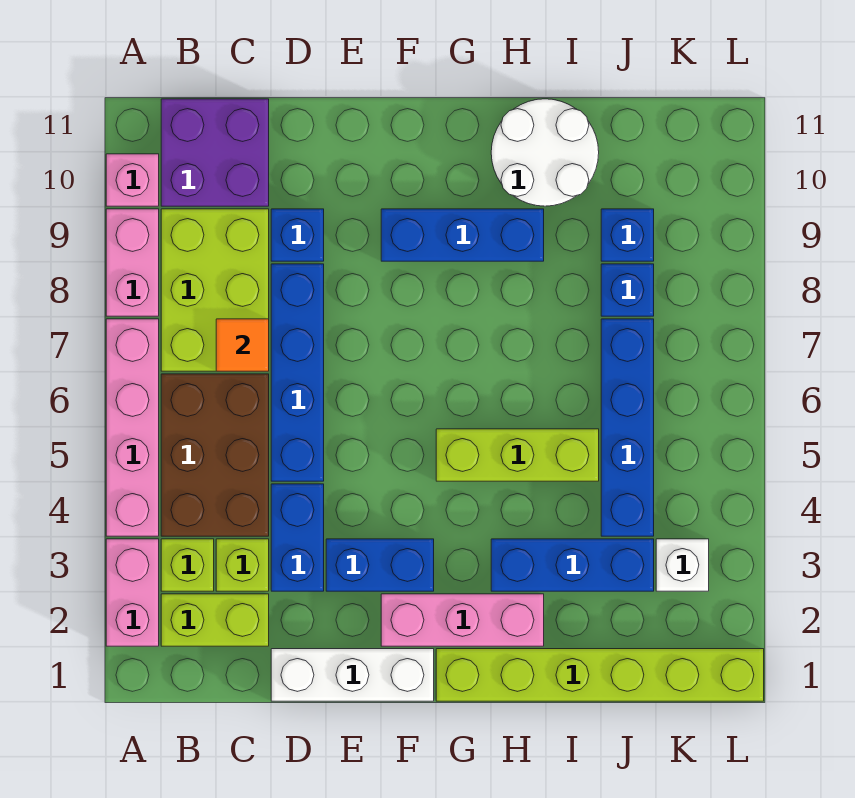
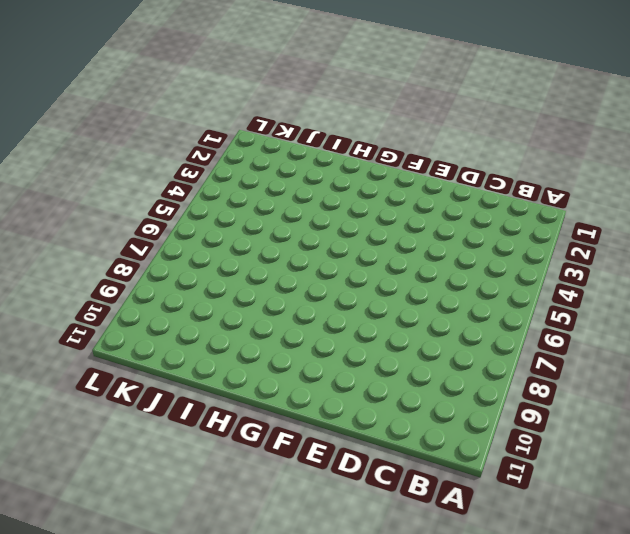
none -> pink brick A2:A3 level 1
none -> pink brick A4:A7 level 1
none -> pink brick A8:A9 level 1

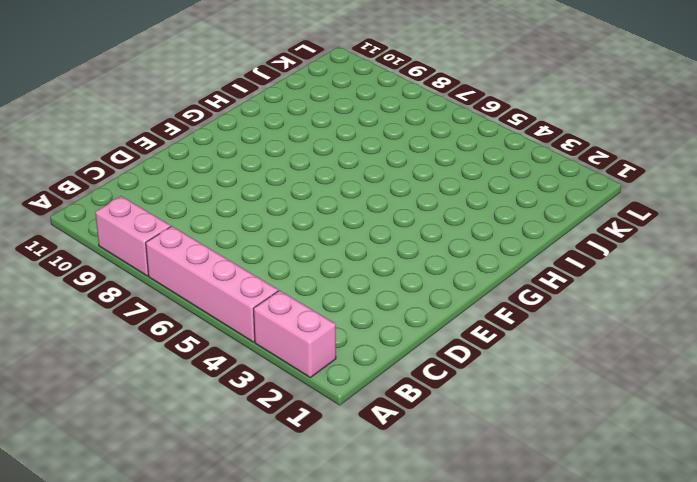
none -> pink brick A10 level 1
none -> lime brick B2:C2 level 1
none -> lime brick B3 level 1

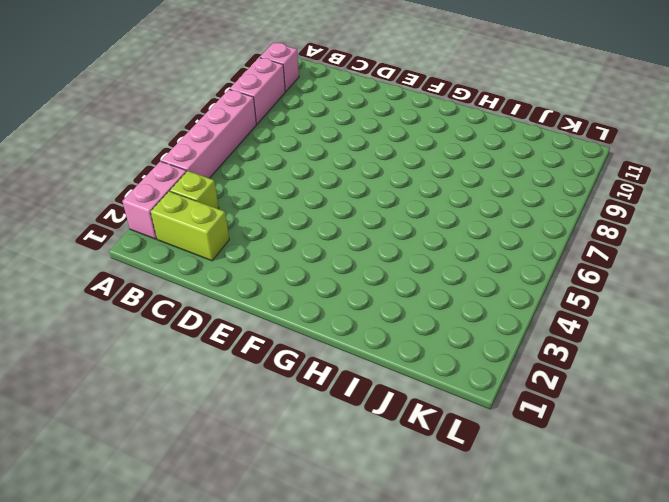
none -> brown brick B4:C6 level 1
none -> lime brick B7:C9 level 1
none -> purple brick B10:C11 level 1

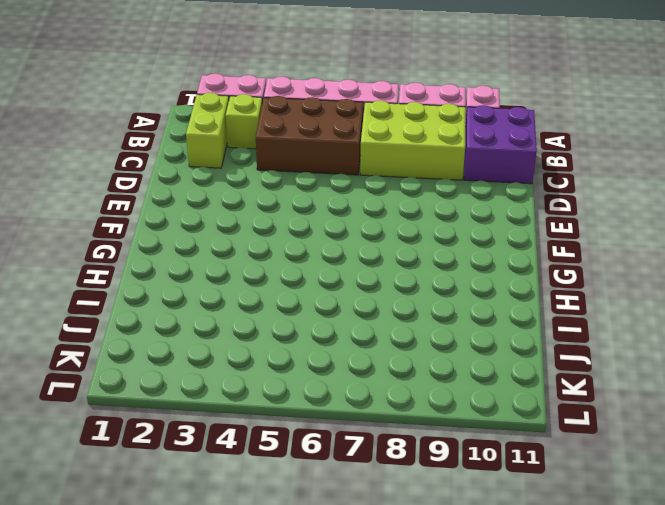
none -> lime brick C3 level 1
none -> white brick D1:F1 level 1
none -> blue brick D3:D4 level 1

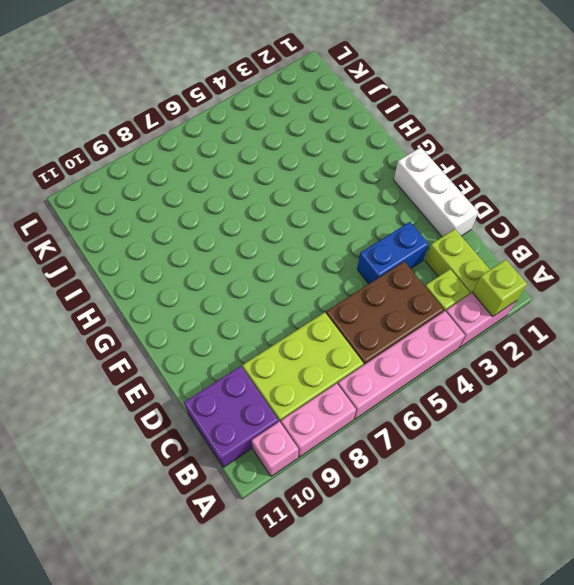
lime brick A2 level 2 -> lime brick C3 level 1
none -> blue brick D5:D8 level 1
none -> blue brick D9 level 1
none -> blue brick E3:F3 level 1

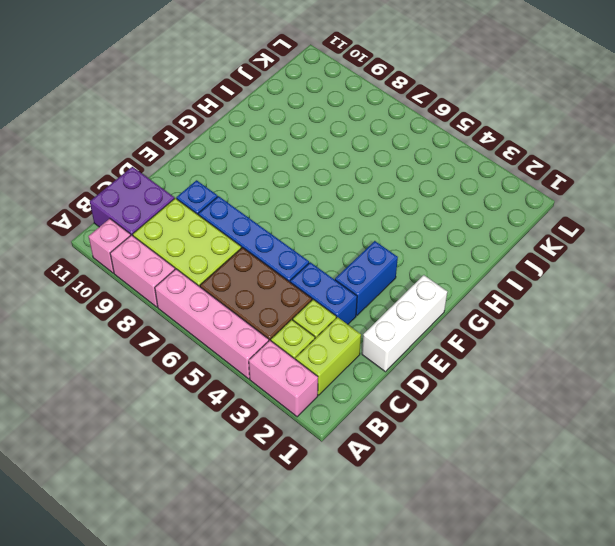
none -> pink brick F2:H2 level 1
none -> blue brick F9:H9 level 1
none -> lime brick G1:L1 level 1

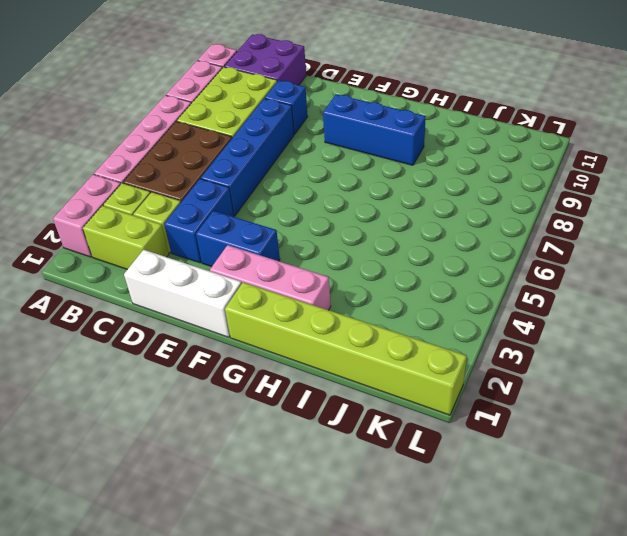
none -> lime brick G5:I5 level 1
none -> blue brick H3:J3 level 1
none -> white round brick H10:I11 level 1

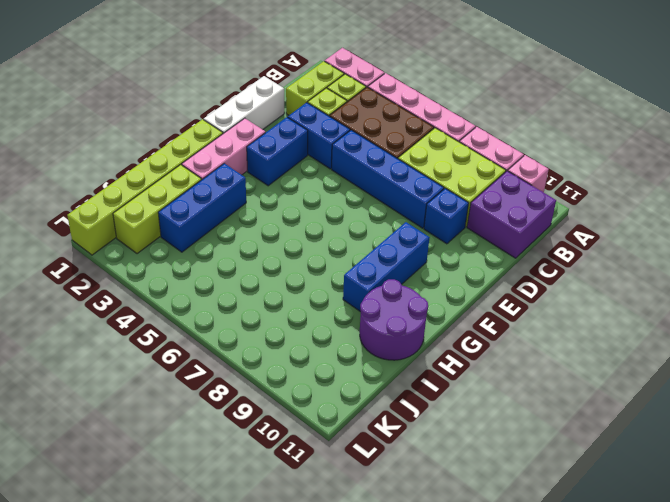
purple round brick H10:I11 level 1 -> white round brick H10:I11 level 1
lime brick I2:K2 level 1 -> lime brick G5:I5 level 1
none -> blue brick J4:J7 level 1
none -> blue brick J8 level 1
none -> blue brick J9 level 1

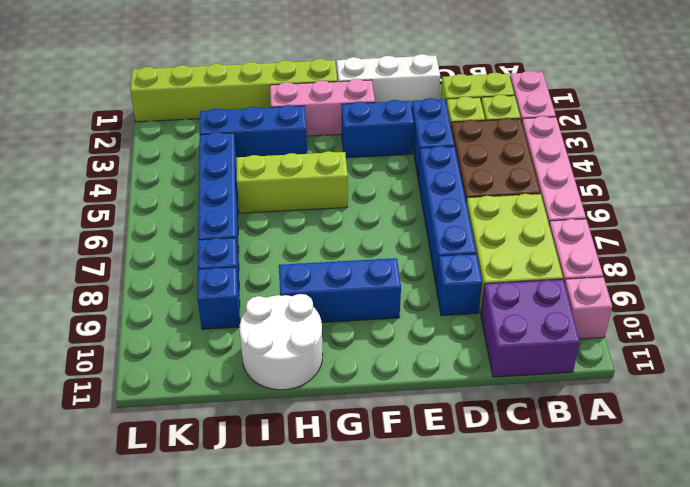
none -> white brick K3 level 1
none -> orange tile C7 level 2

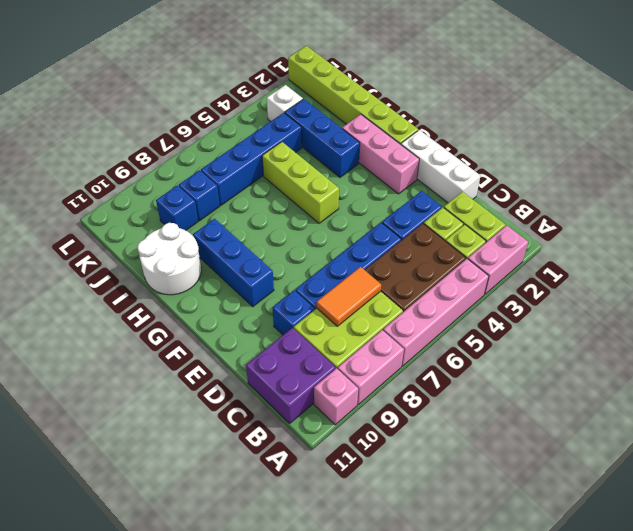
orange tile C7:C8 level 2 -> orange tile C7 level 2
none -> blue brick E3:F3 level 1

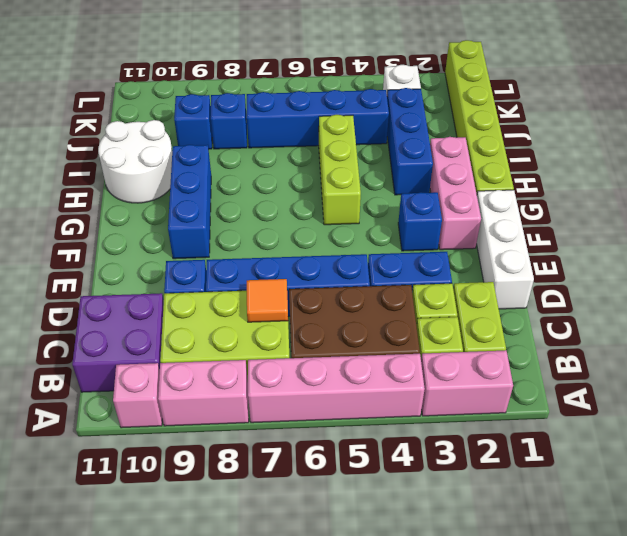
blue brick F3 level 1 -> blue brick E3:F3 level 1

